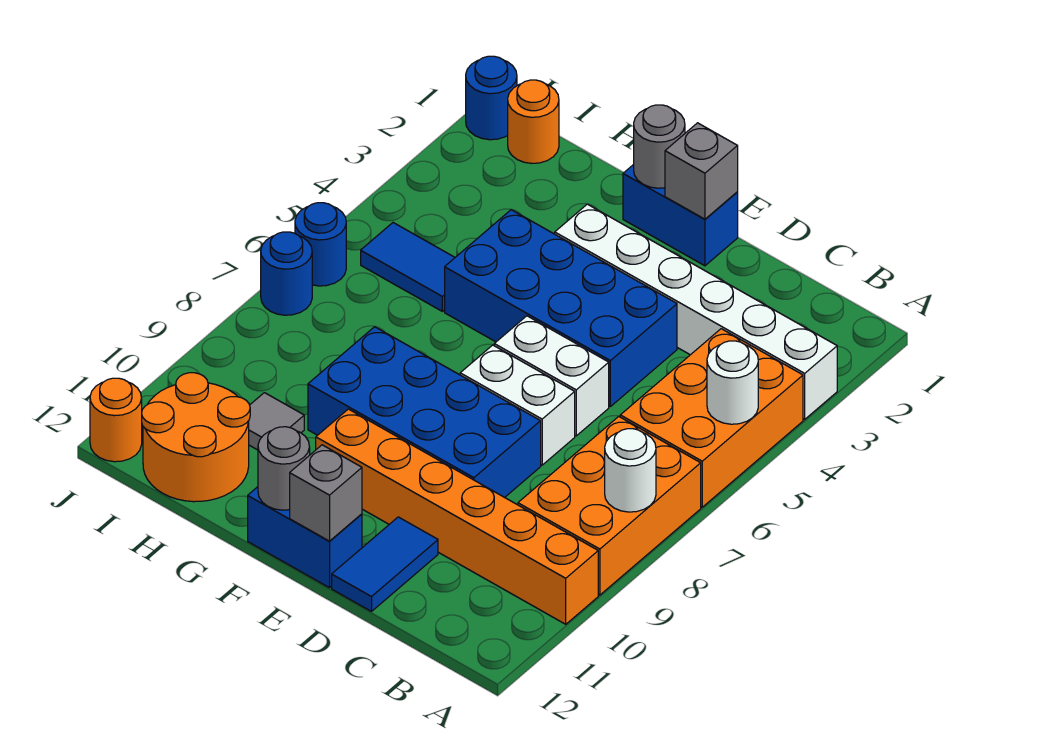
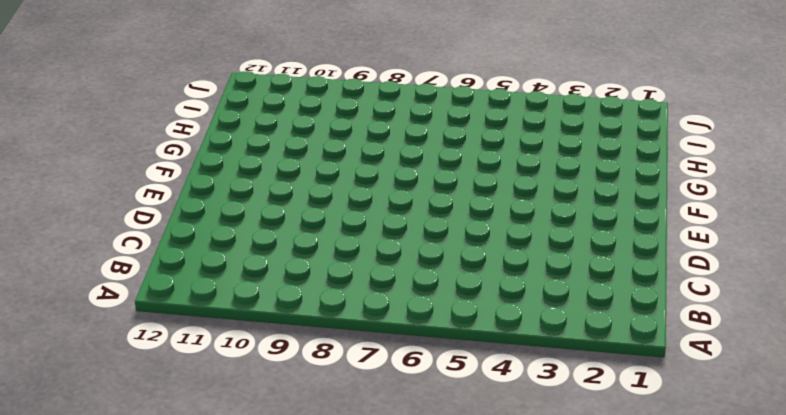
none -> white brick A3:F3 level 1
none -> orange brick A4:B6 level 1
none -> orange brick A7:B9 level 1

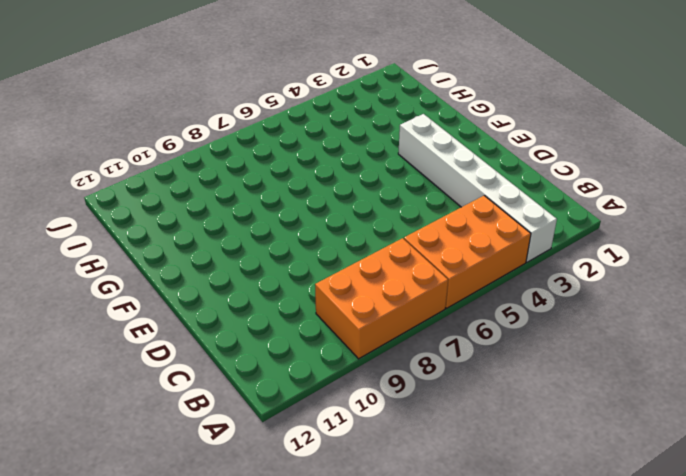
none -> orange brick A10:F10 level 1
none -> blue brick D4:G5 level 1
none -> white brick D6:E6 level 1

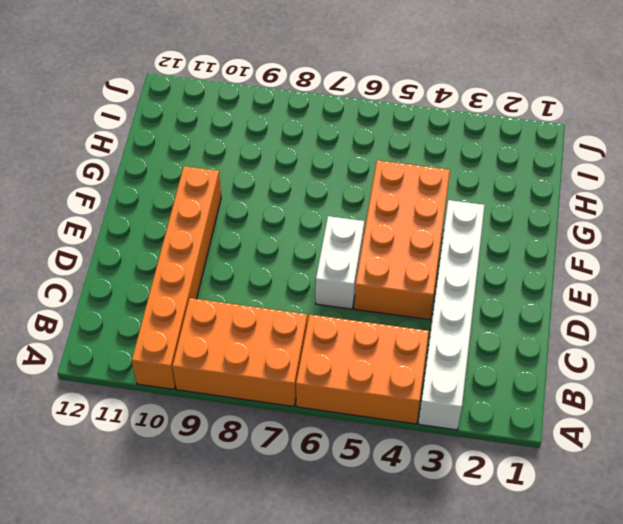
orange brick D4:G5 level 1 -> blue brick D4:G5 level 1
none -> white brick D7:E7 level 1
none -> blue brick D8:G9 level 1
none -> blue tile D11:D12 level 1

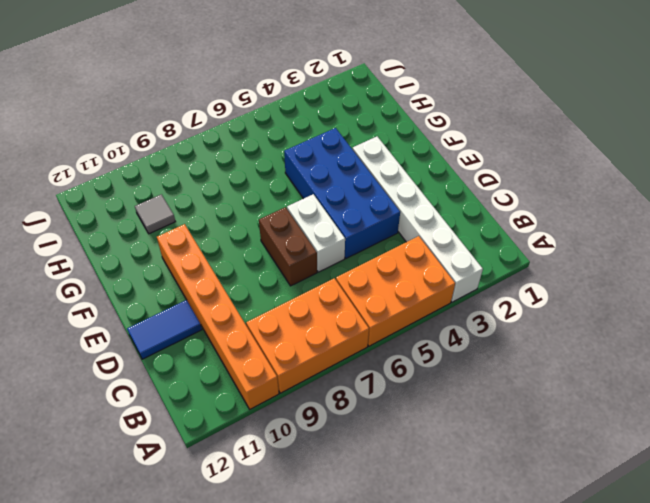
brown brick D7:E7 level 1 -> white brick D7:E7 level 1
none -> blue brick D8:G9 level 1
none -> blue brick E1:F1 level 1
none -> blue brick E12:F12 level 1

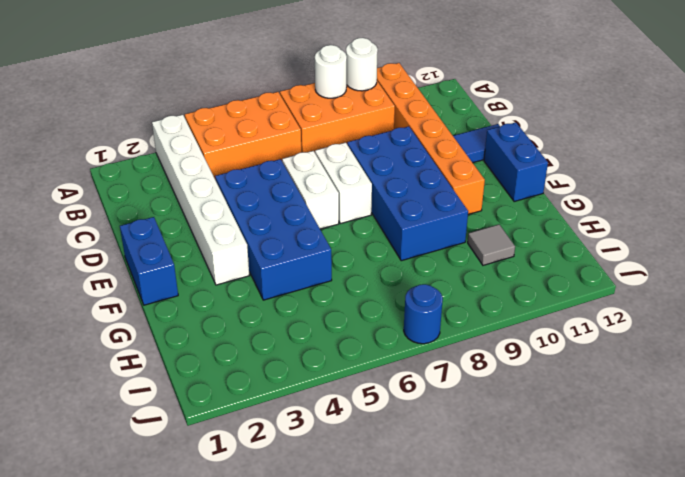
white round brick A9 level 2 -> white round brick A5 level 2
none -> blue tile H5:I5 level 1
none -> orange round brick H11:I12 level 1
none -> orange round brick I1 level 1

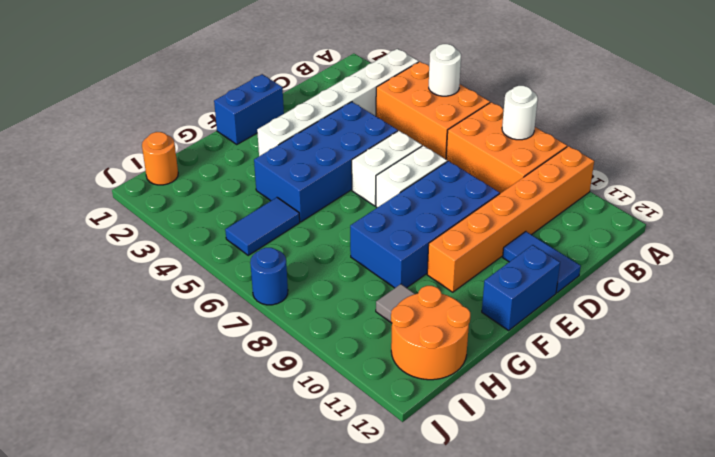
none -> blue round brick J1 level 1
none -> blue round brick J6 level 1
none -> orange round brick J12 level 1

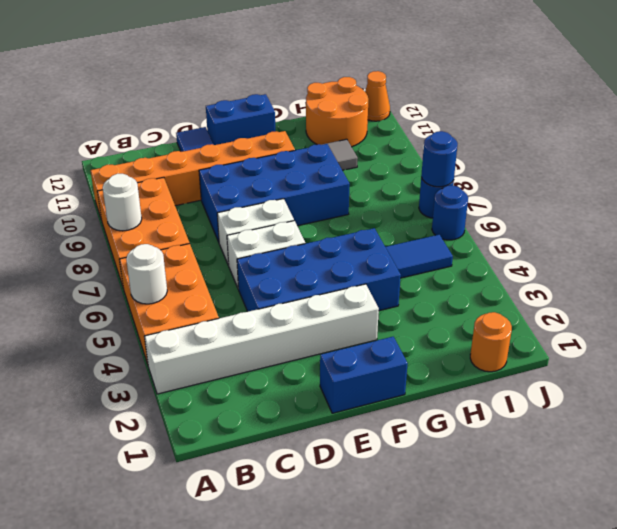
blue round brick J7 level 2 -> blue round brick J1 level 1
orange cone J12 level 1 -> orange round brick J12 level 1
none -> grey brick E1 level 2
none -> grey brick E12 level 2
none -> grey round brick F1 level 2

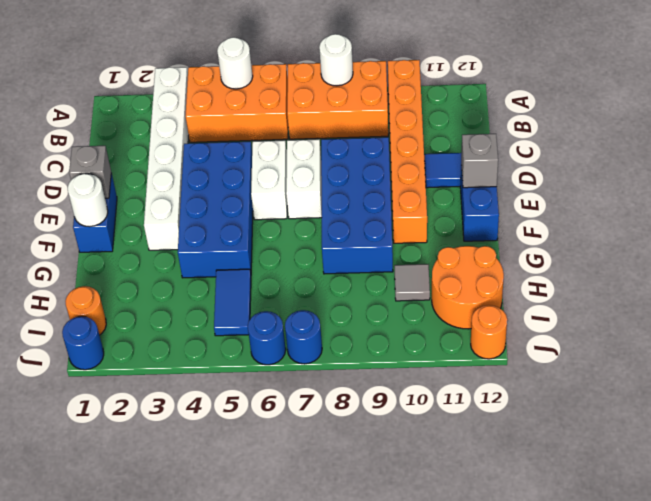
white round brick F1 level 2 -> grey round brick F1 level 2
none -> grey round brick F12 level 2

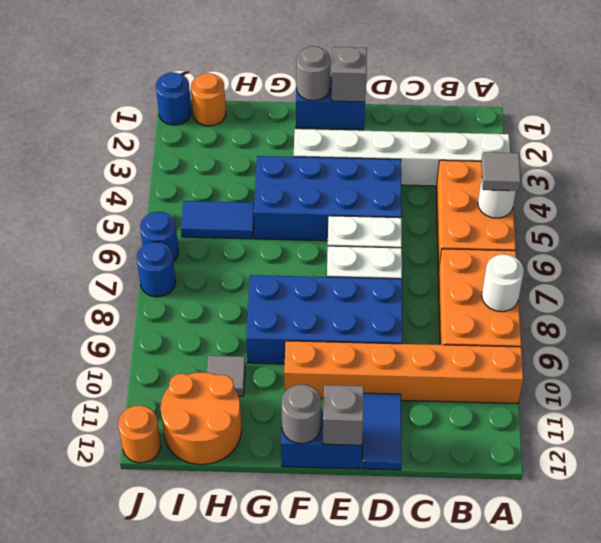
grey tile A5 level 3 -> none

